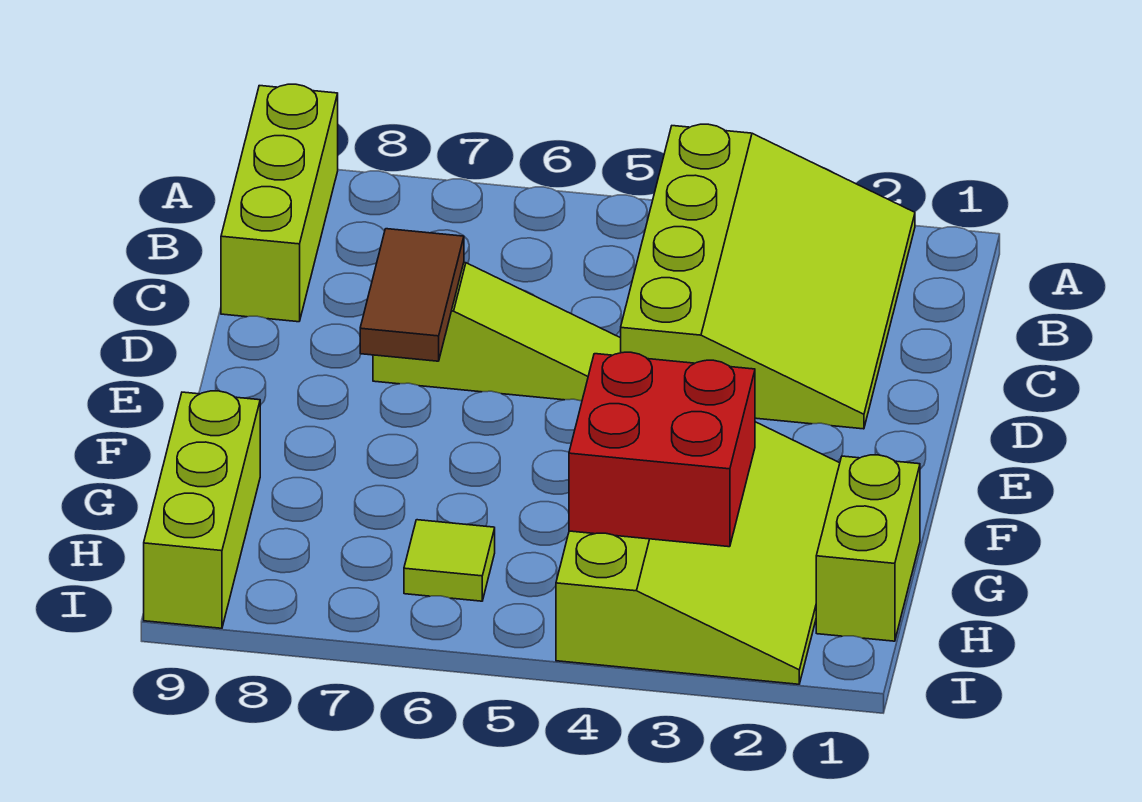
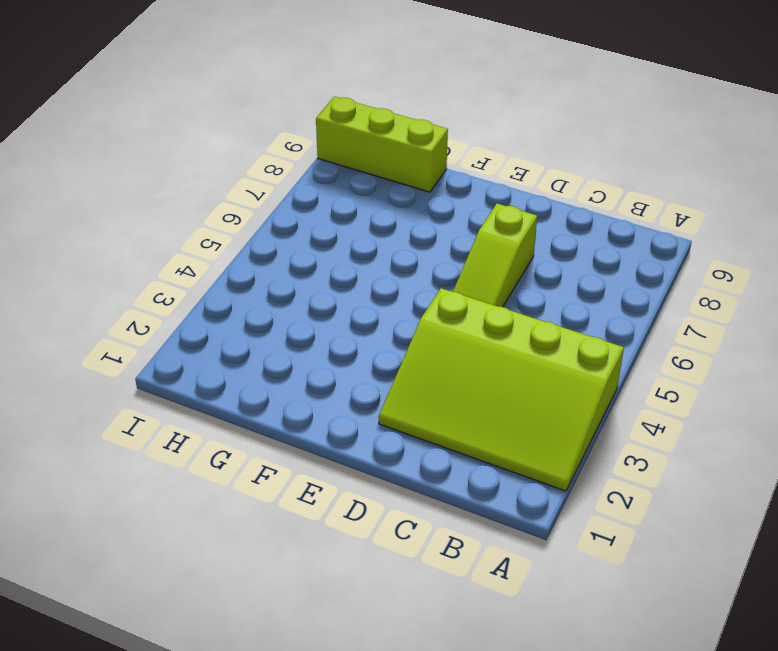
none -> lime brick A9:C9 level 1
none -> lime slope F2:I4 level 1 top 4

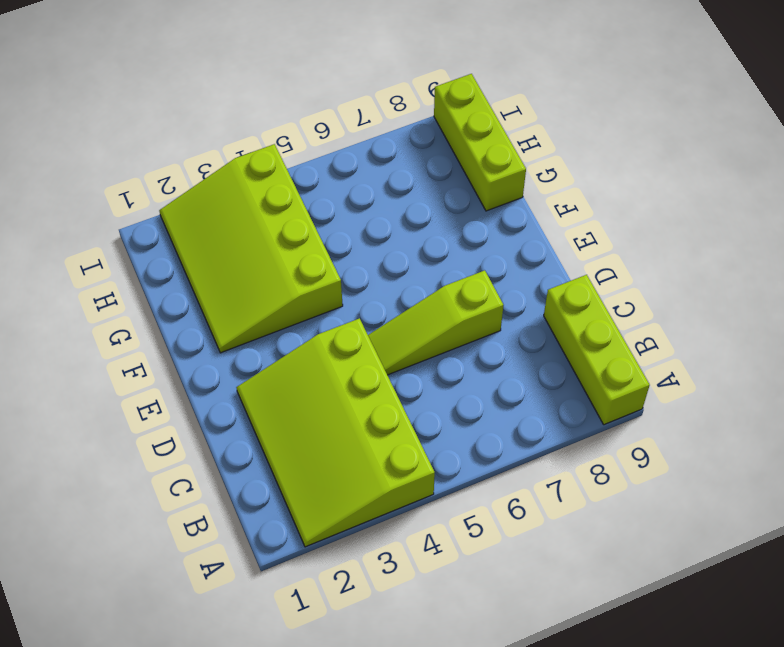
none -> lime brick G1:H1 level 1
none -> lime tile H6 level 1

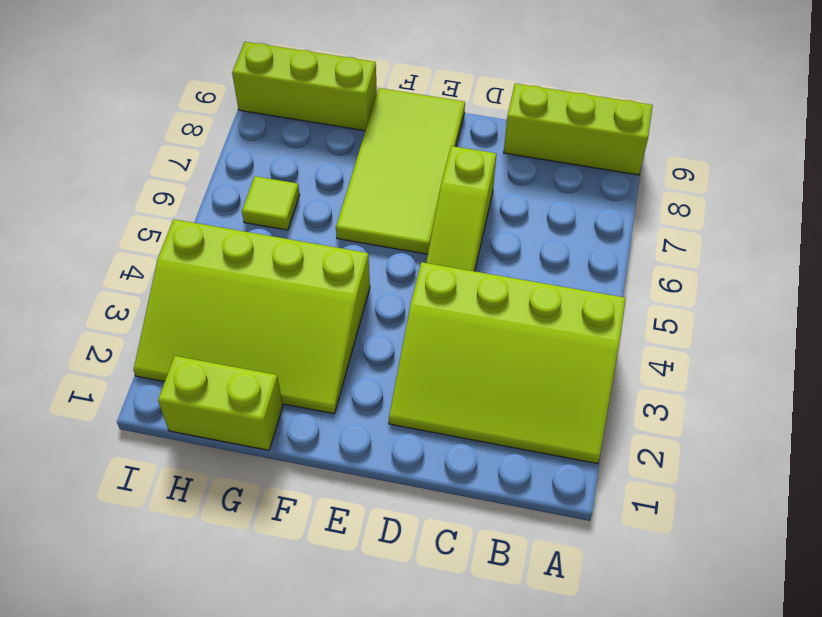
lime tile E6:F9 level 1 -> none
none -> brown tile D7:E7 level 2
none -> red brick G3:H4 level 2

